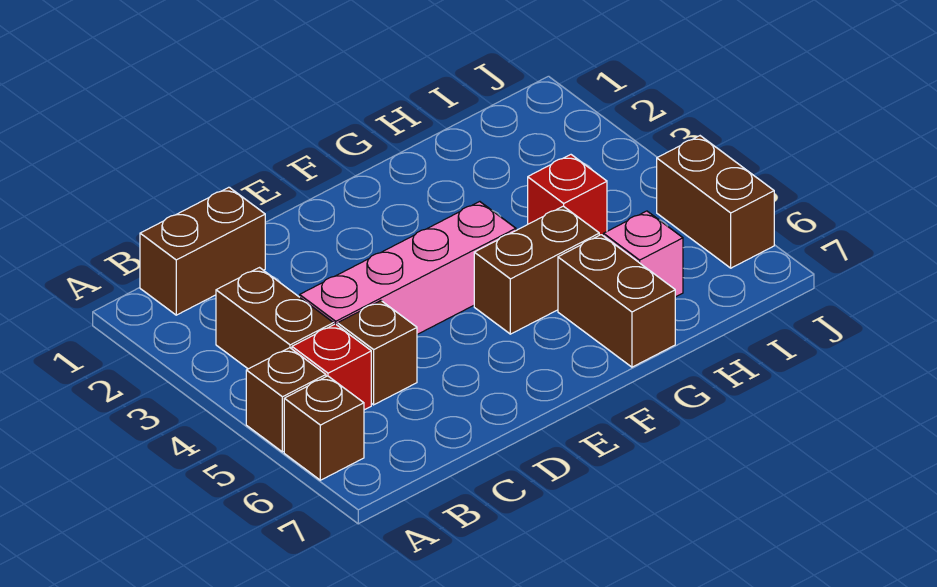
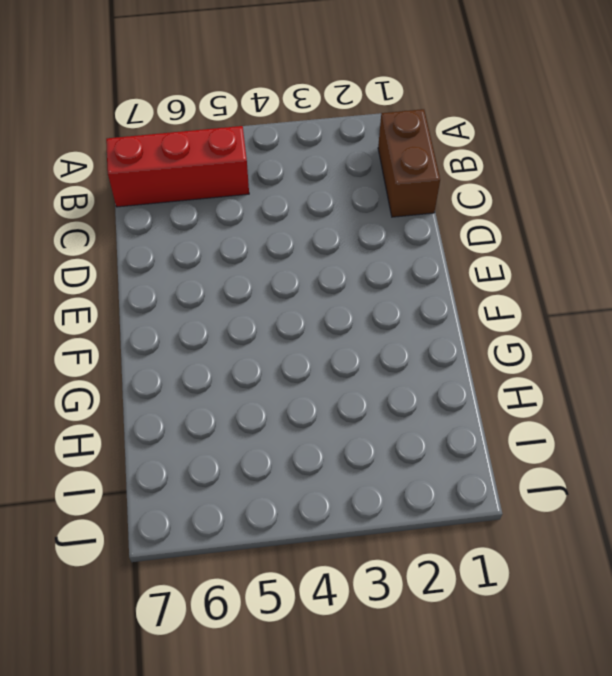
red brick B5:B7 level 1 -> red brick B5 level 1
none -> brown brick A5 level 1
none -> brown brick A6 level 1
none -> brown brick B3:B4 level 1

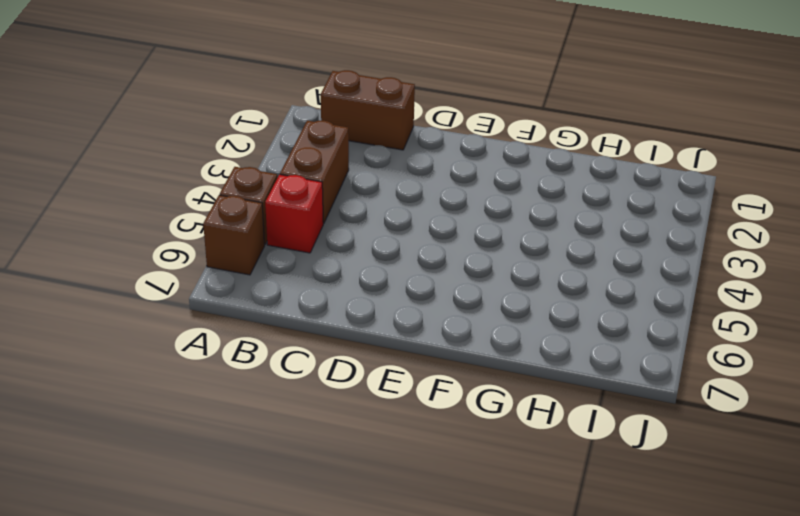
none -> pink brick C4:F4 level 1
none -> brown brick C5 level 1
none -> brown brick F5:G5 level 1

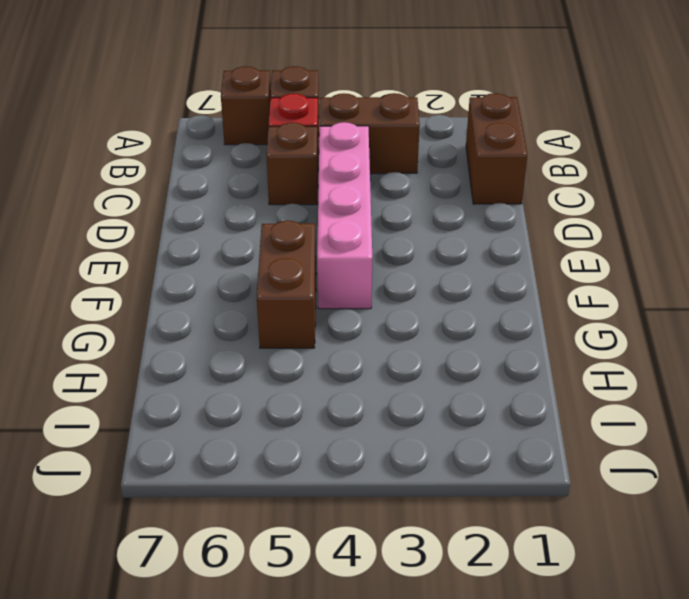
none -> brown brick G6:G7 level 1
none -> red brick H4 level 1
none -> pink brick H6 level 1

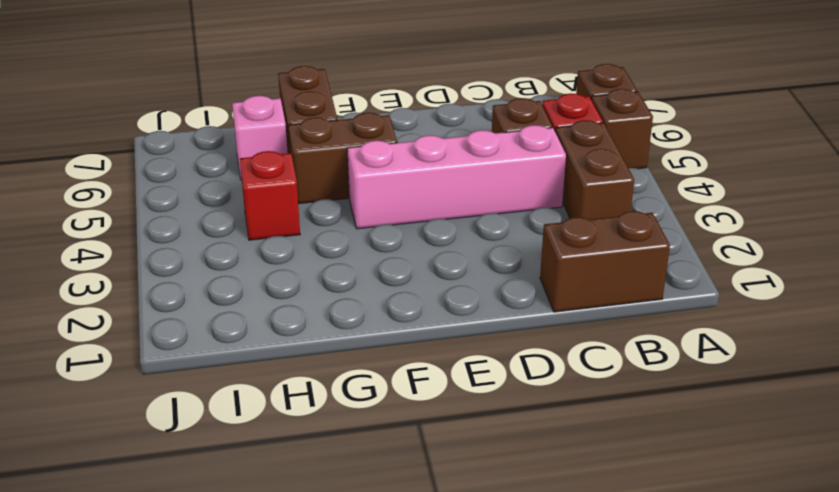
none -> brown brick J5:J6 level 1

